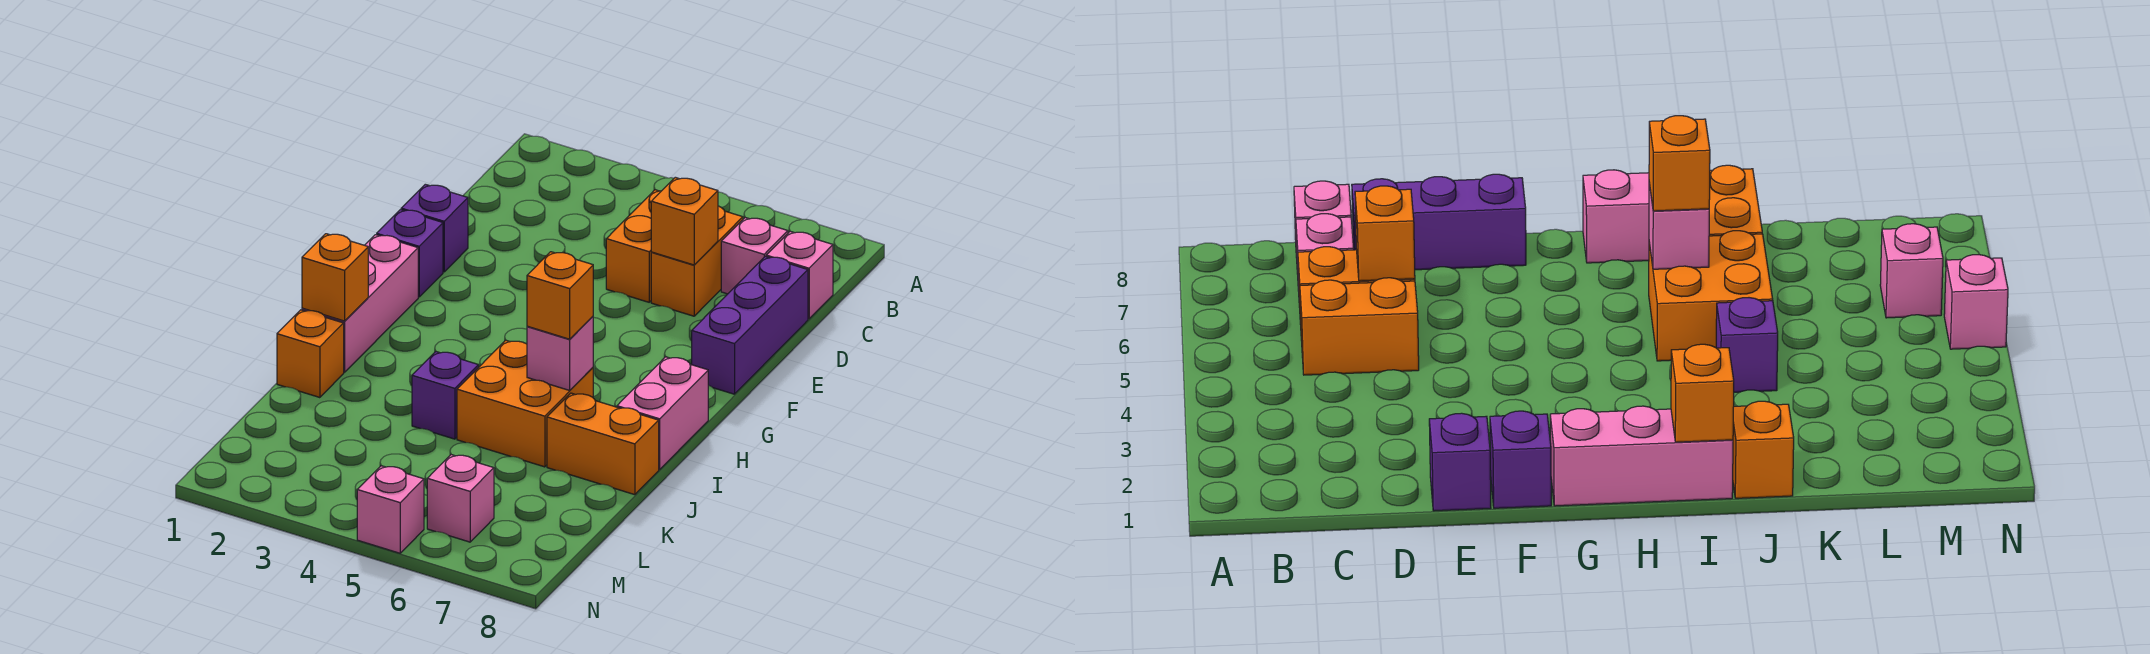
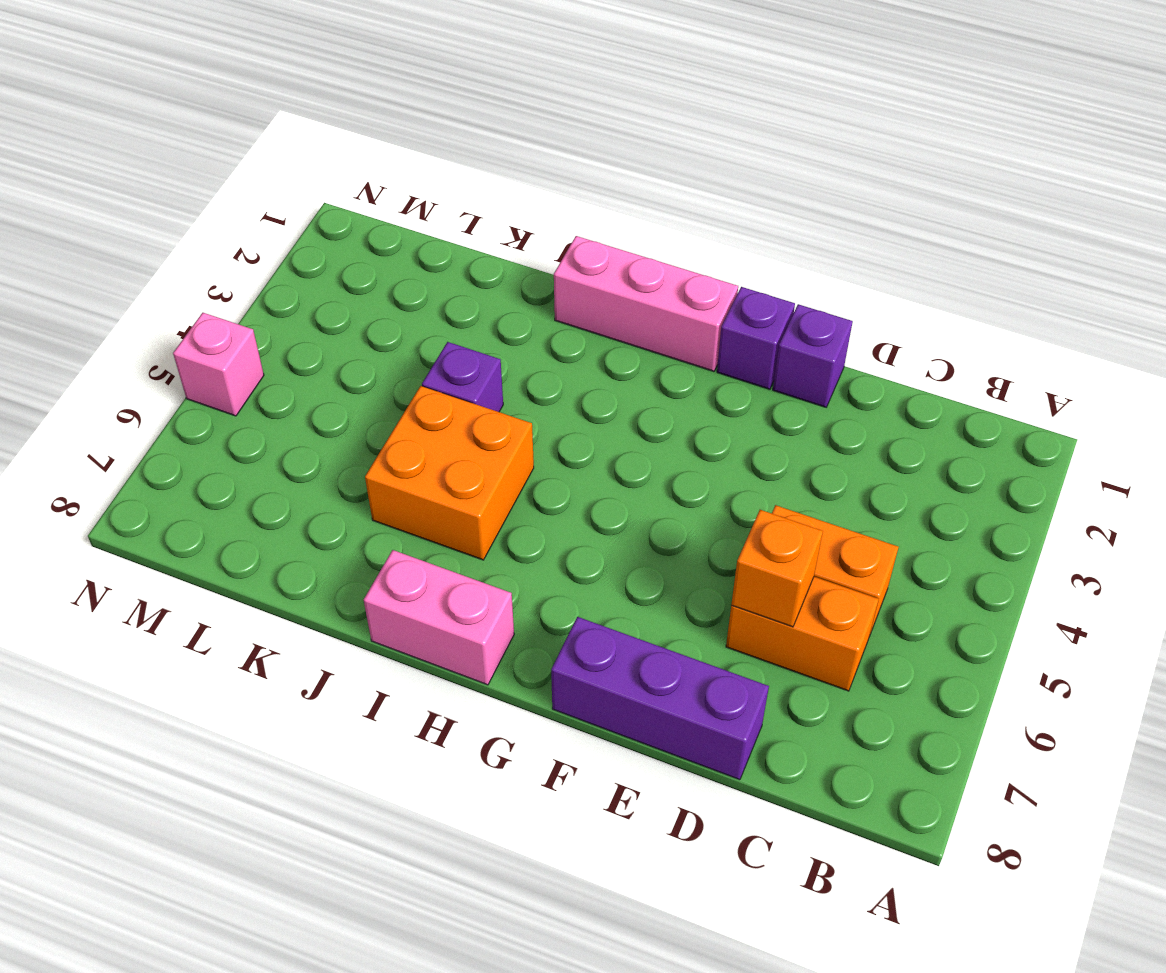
none -> pink brick C7 level 1
none -> pink brick C8 level 1
none -> orange brick J1 level 1

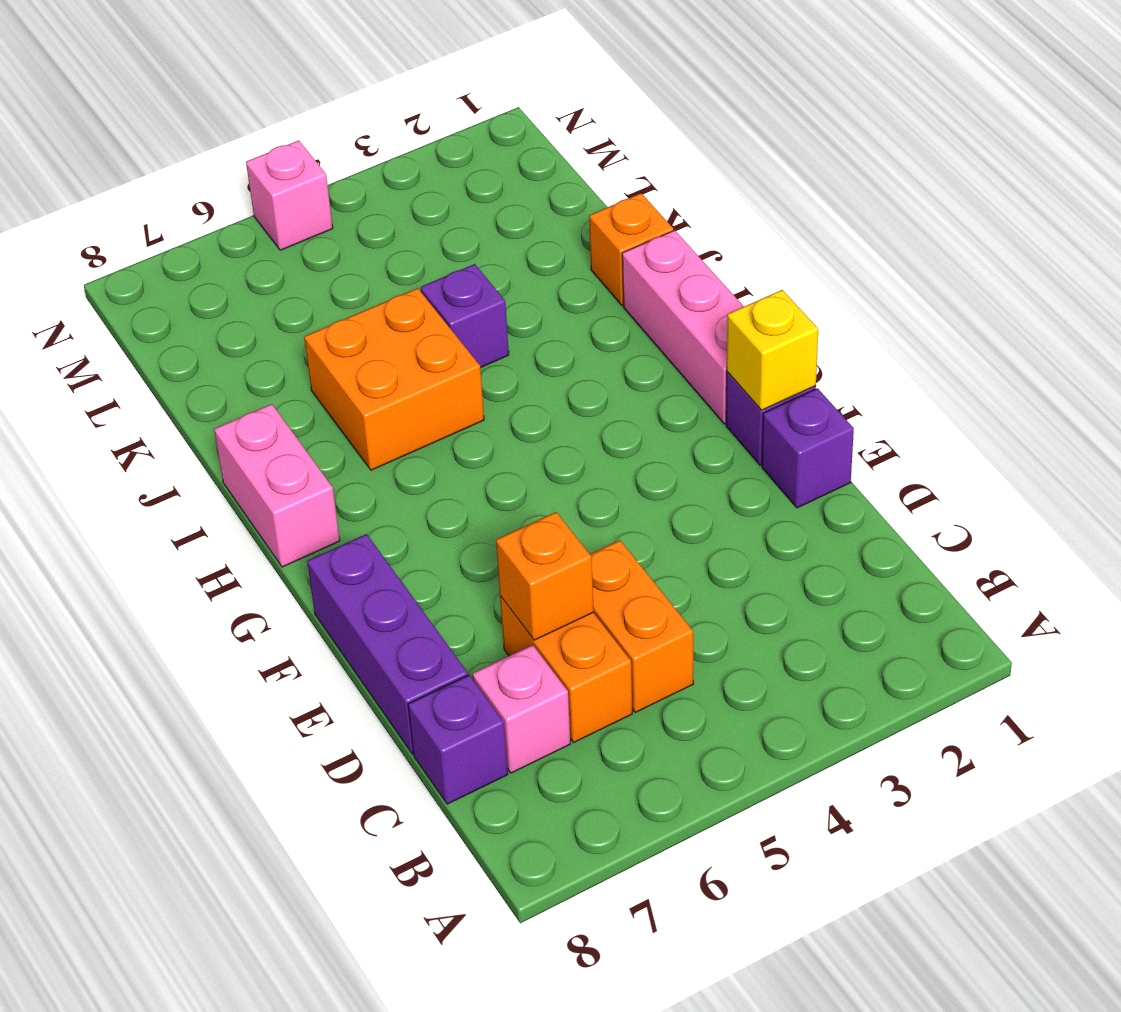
purple brick C8 level 1 -> pink brick C8 level 1
yellow brick F1 level 2 -> none
none -> orange brick J7:J8 level 1
none -> pink brick M6 level 1
none -> orange brick I1 level 2

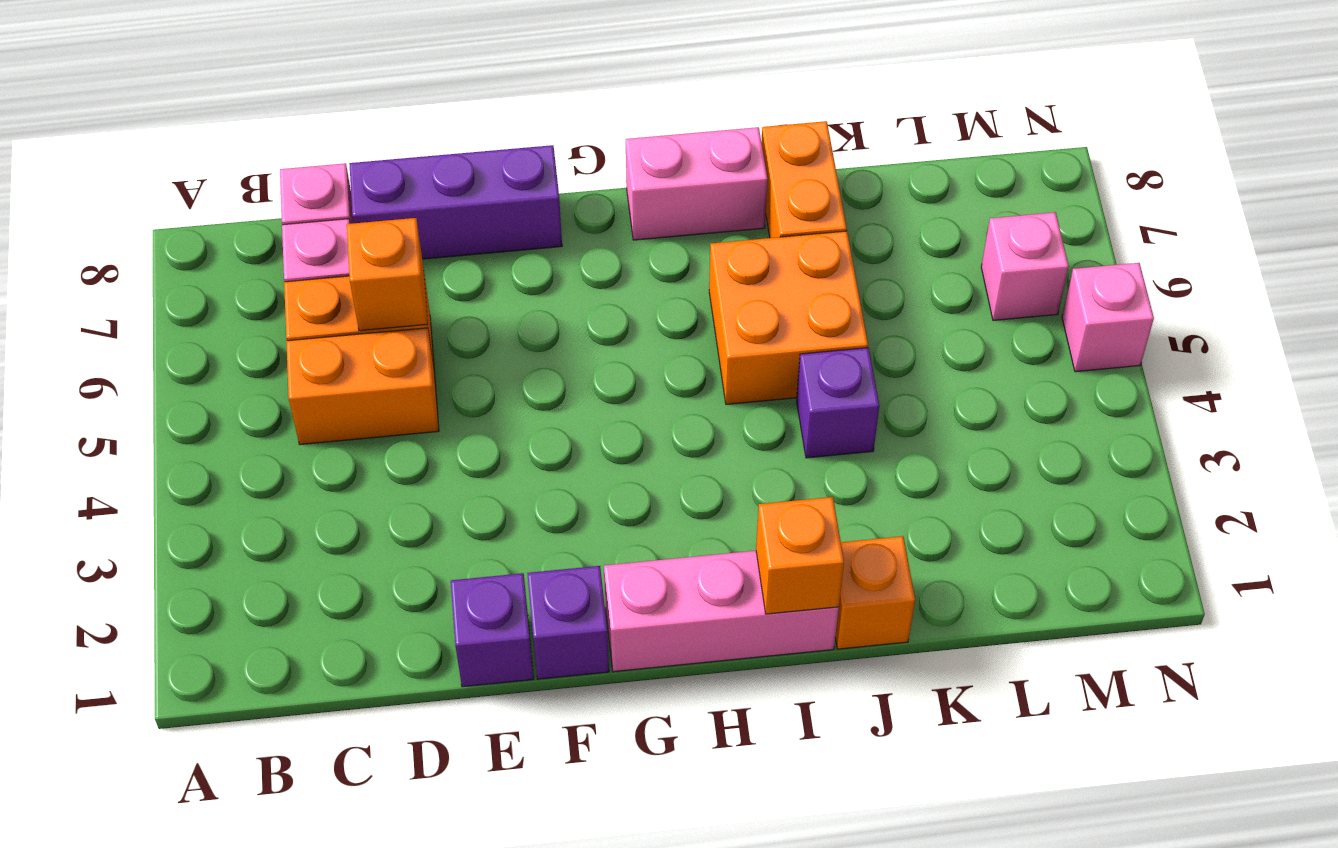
none -> pink brick I6 level 2
none -> orange brick I6 level 3

